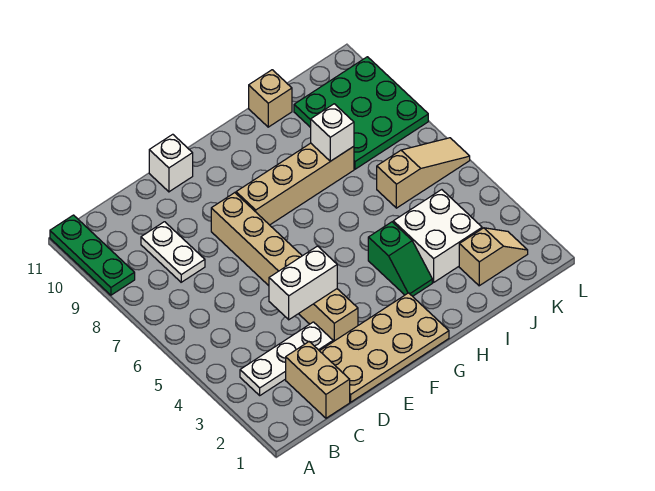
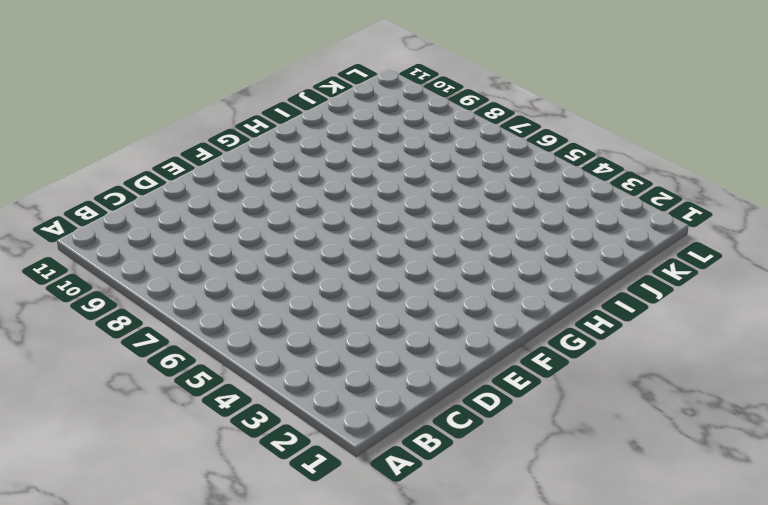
none -> green plate A9:A11 level 1
none -> white plate B3:D3 level 1
none -> tan brick C1:C2 level 1

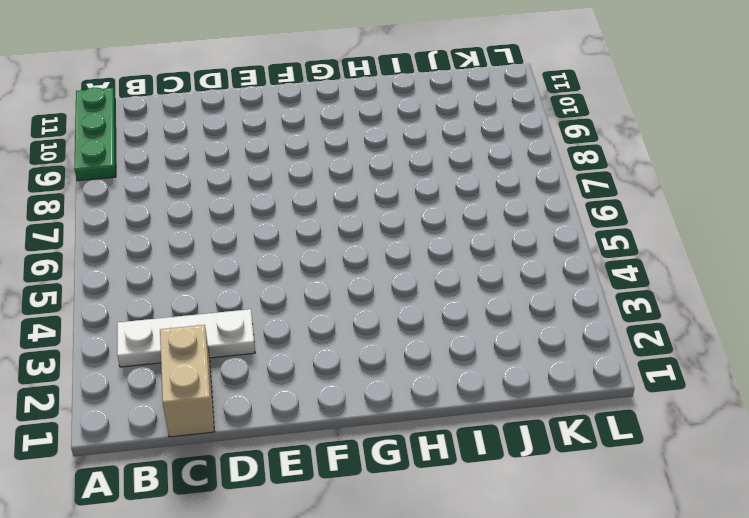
none -> white plate C8:C9 level 1
none -> tan plate D1:G2 level 1
none -> tan brick E3:E8 level 1

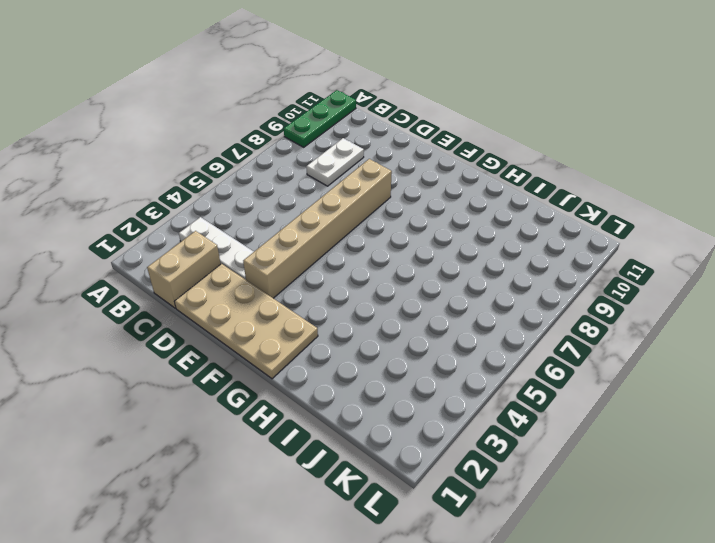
none -> white brick E11 level 1
none -> tan brick F8:I8 level 1
none -> green slope H3:H4 level 1 top 4

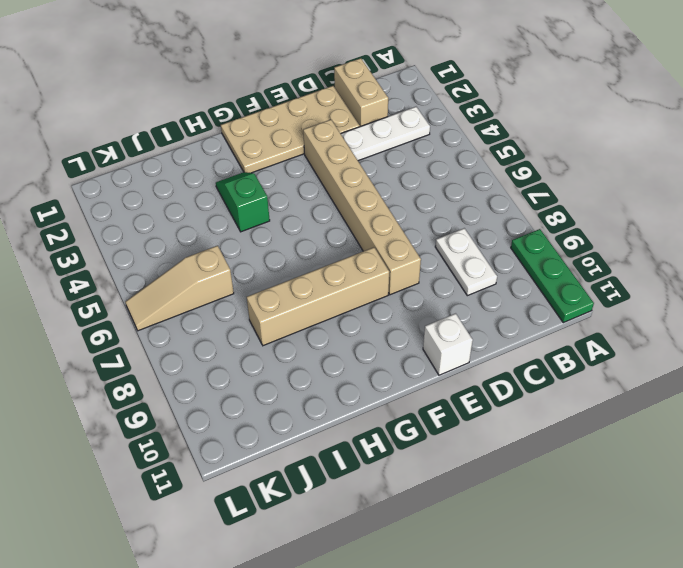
none -> white brick I3:J4 level 1
none -> tan brick I11 level 1
none -> tan slope J2:K2 level 1 top J

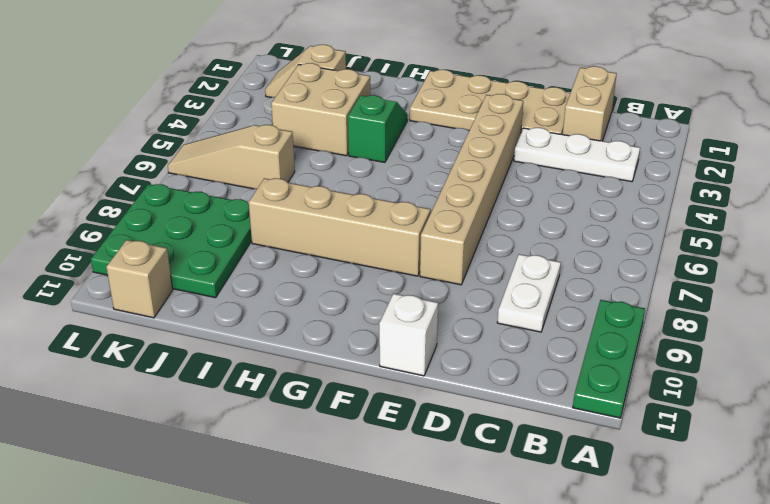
tan brick I3:J4 level 1 -> white brick I3:J4 level 1
tan brick K11 level 1 -> tan brick I11 level 1
none -> white brick D4:E4 level 2
none -> white brick I8 level 2

